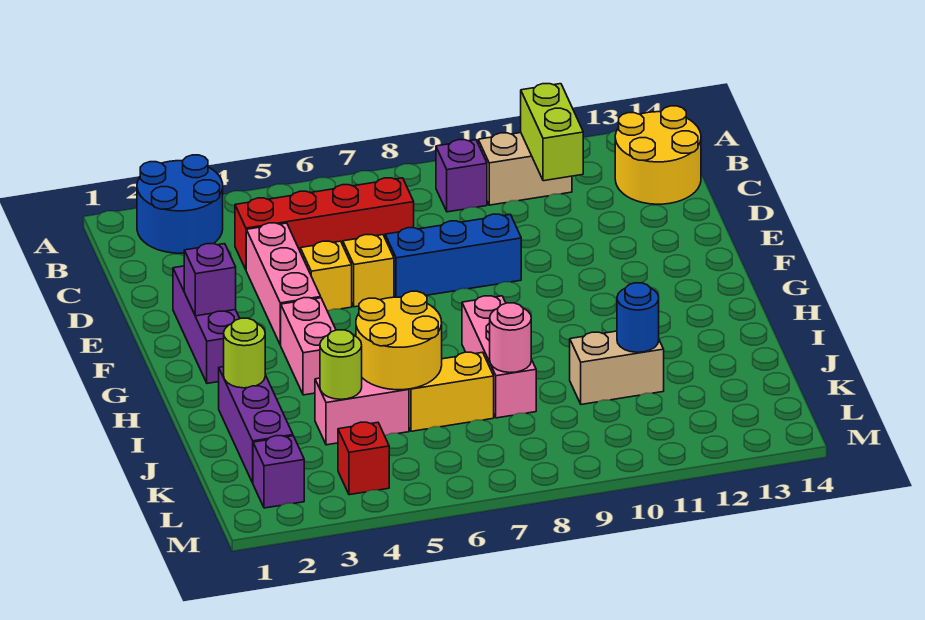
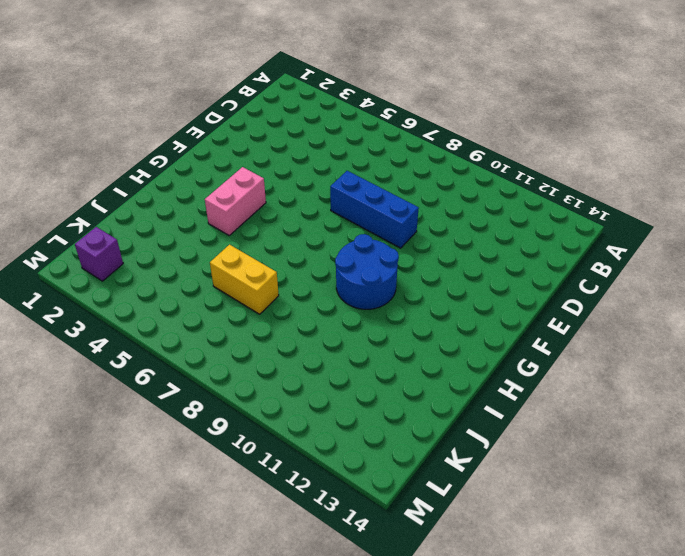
blue round brick G9:H10 level 1 -> blue round brick A2:B3 level 1
none -> purple brick B9 level 1
none -> tan brick B10:B11 level 1
none -> yellow round brick B13:C14 level 1

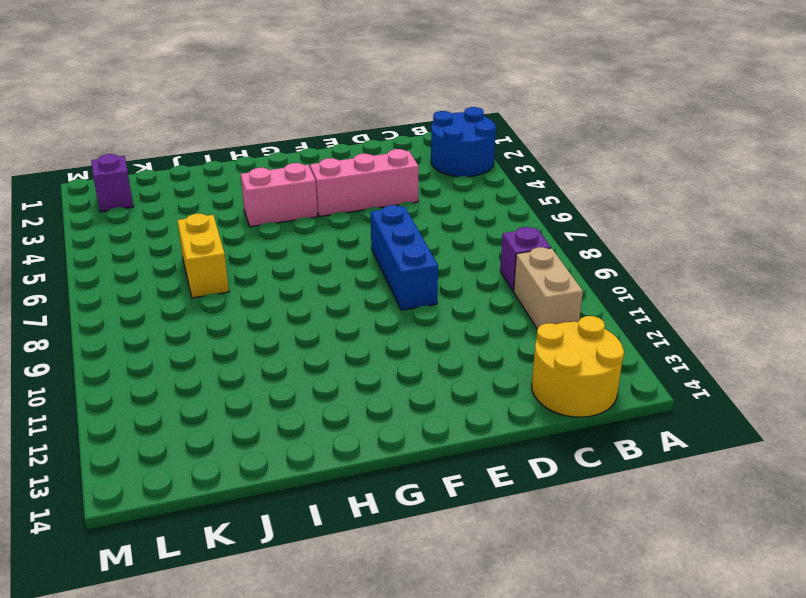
none -> red brick C4:C7 level 1
none -> purple brick E2:G2 level 1
none -> yellow brick E5 level 1

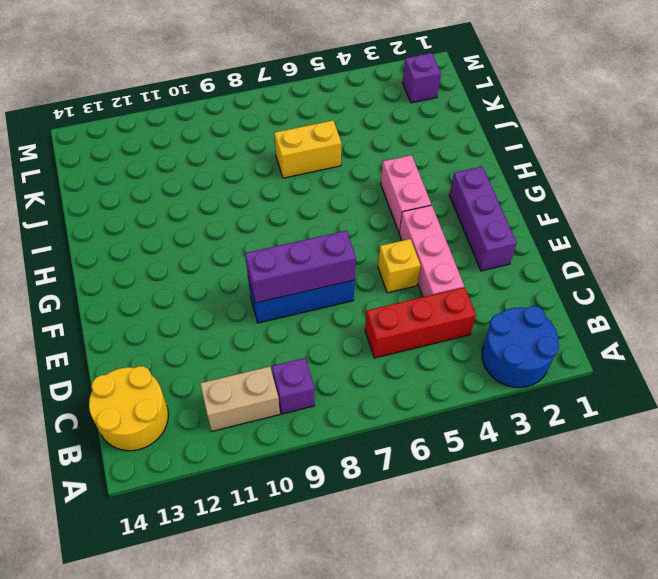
red brick C4:C6 level 1 -> red brick C4:C7 level 1
purple brick E7:E9 level 2 -> purple brick I2:K2 level 1
none -> yellow brick E6 level 1
none -> pink brick H8:J8 level 1
none -> pink brick J4:J5 level 1

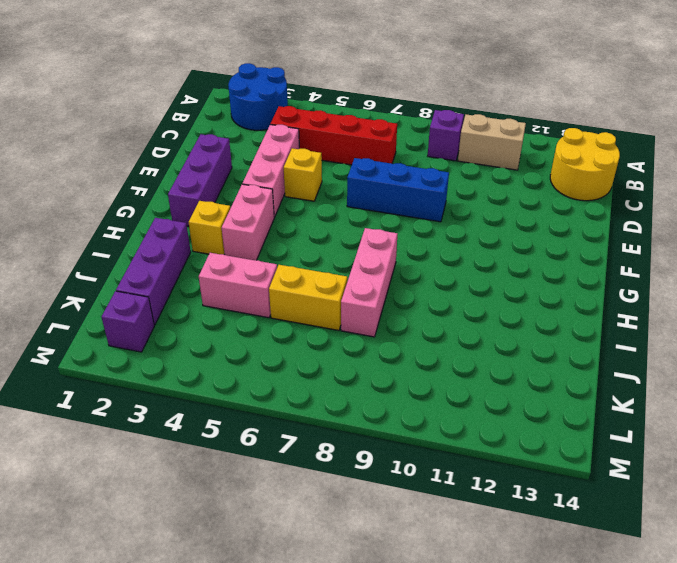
yellow brick H3 level 1 -> yellow brick E6 level 1
none -> tan brick J10:J11 level 1
none -> red brick L4 level 1
none -> lime brick B11:C11 level 2

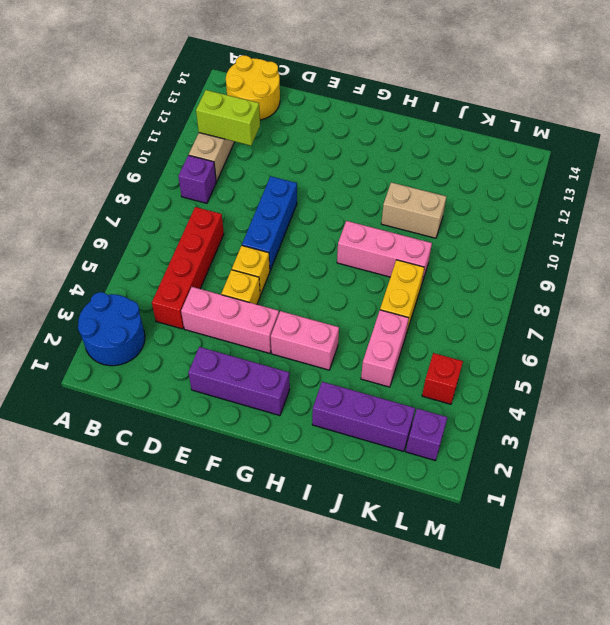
tan brick I10:J10 level 1 -> tan brick J10:J11 level 1
none -> purple brick F2 level 2
none -> lime round brick I2 level 2
none -> yellow round brick I5:J6 level 2

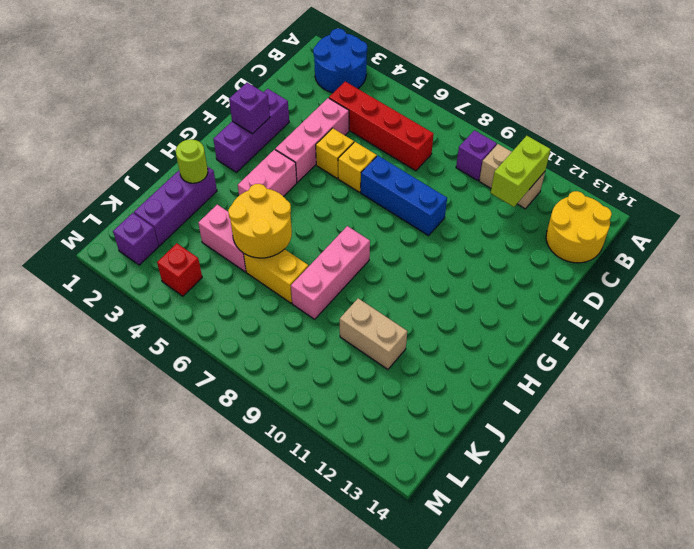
none -> lime round brick J4 level 2
none -> pink round brick J8 level 2
none -> blue round brick J11 level 2

